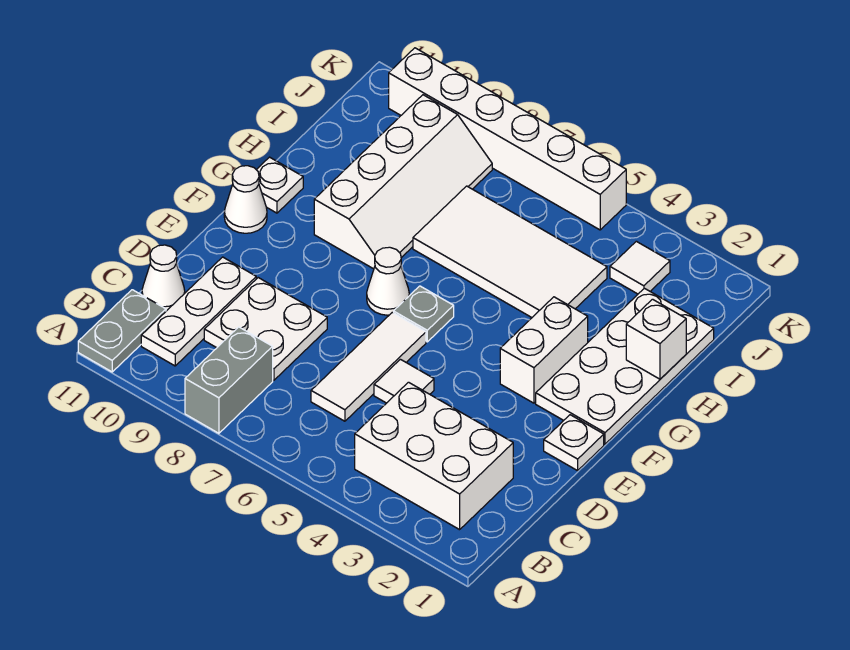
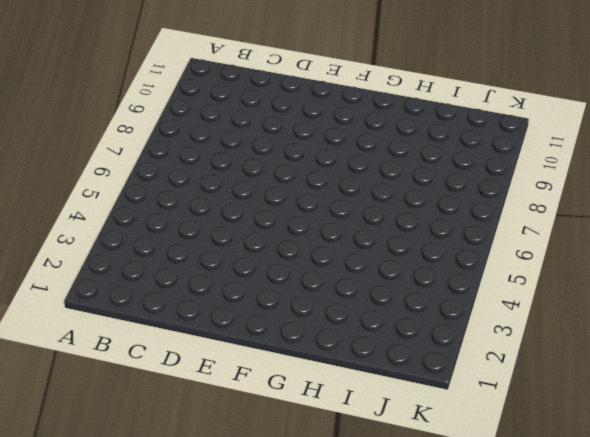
none -> grey brick A8:B8 level 1
none -> grey plate A11:B11 level 1
none -> white brick B2:C4 level 1

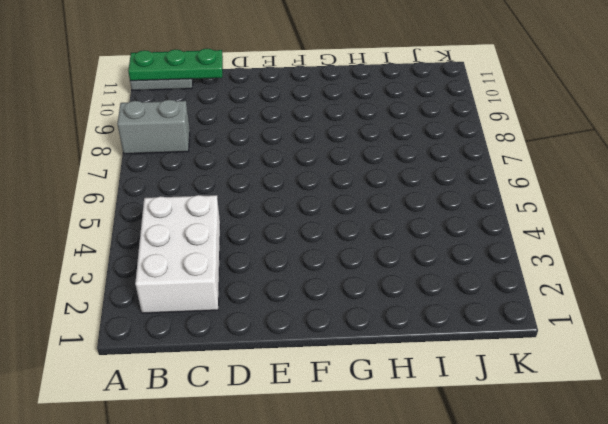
green plate A11:C11 level 2 -> none
none -> white plate B10:D10 level 1
none -> white tile C6:E6 level 1
none -> white plate C8:D9 level 1

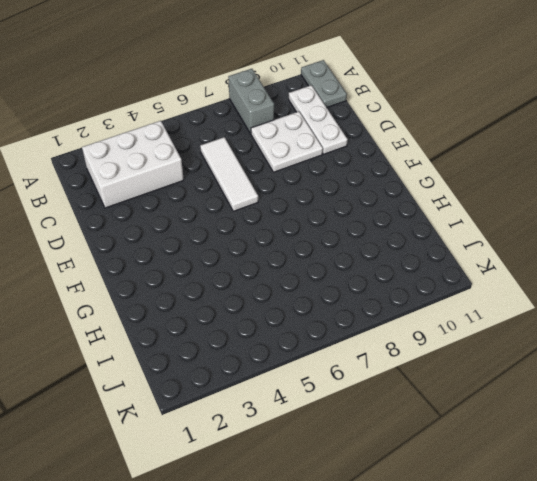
none -> white cone C11 level 1
none -> white tile D5 level 1
none -> white plate E1 level 1

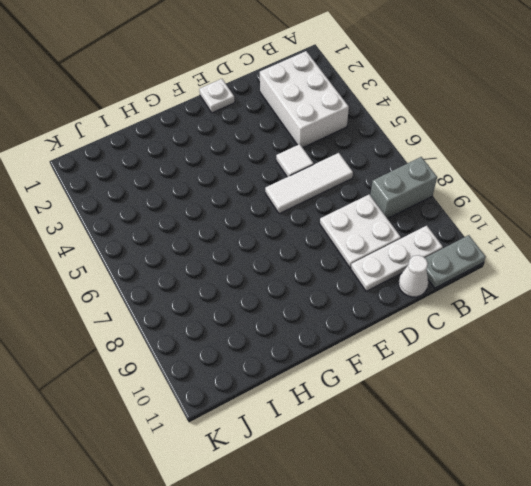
none -> white plate F1:I2 level 1
none -> white brick F3:G3 level 1
none -> grey plate F6 level 1

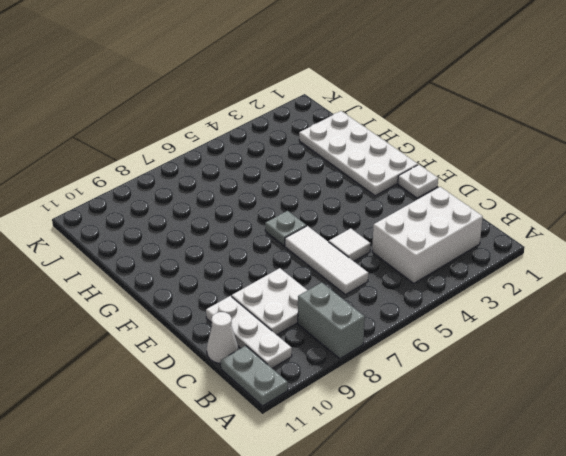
none -> white brick F3:G3 level 1
none -> white cone F7 level 1
none -> white cone F11 level 1

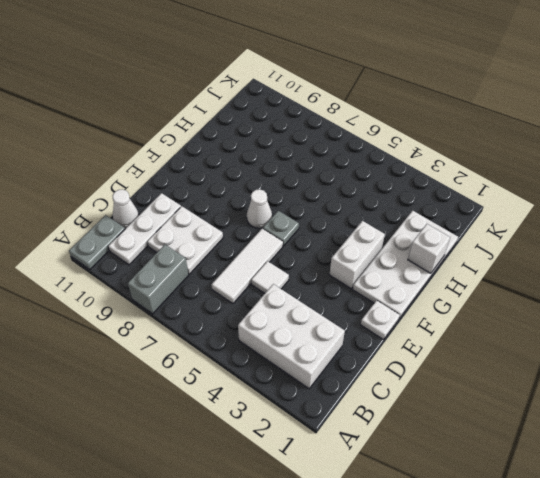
none -> white cone F11 level 1
none -> white slope G8:J9 level 1 top 9
none -> white plate G11 level 1

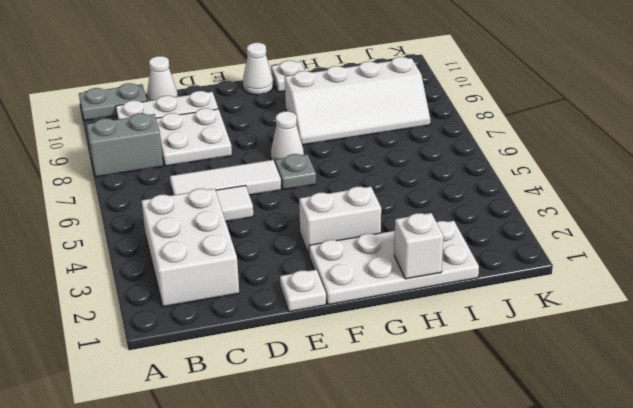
none -> white tile H4:I7 level 1
none -> white tile J3 level 1
none -> white brick K5:K10 level 1

